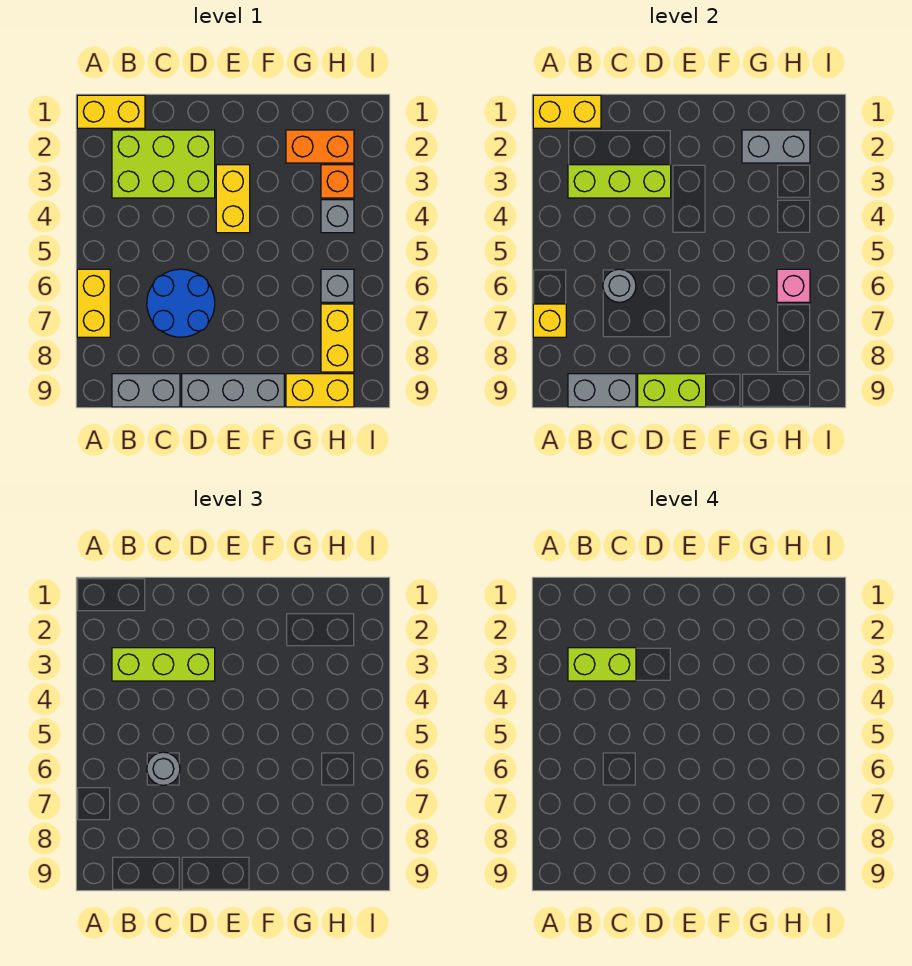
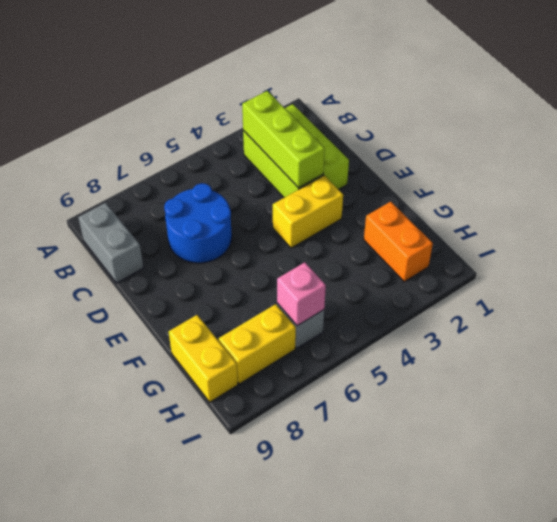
none -> yellow brick A1:B1 level 1
none -> yellow brick A6:A7 level 1
none -> grey brick D9:F9 level 1

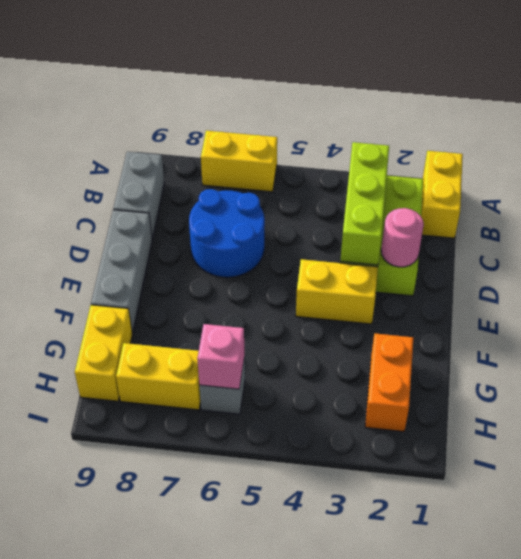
pink round brick D2 level 2 -> none
none -> orange brick H3 level 1
none -> grey brick H4 level 1
none -> yellow brick A1:B1 level 2

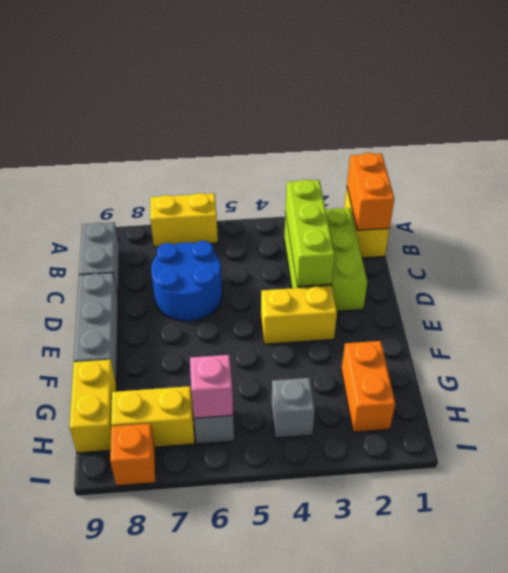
orange brick A1:B1 level 2 -> yellow brick A1:B1 level 2
orange brick I8 level 1 -> orange brick H3 level 1
none -> yellow brick A7 level 2
none -> grey brick B9:C9 level 2
none -> grey round brick C6 level 2

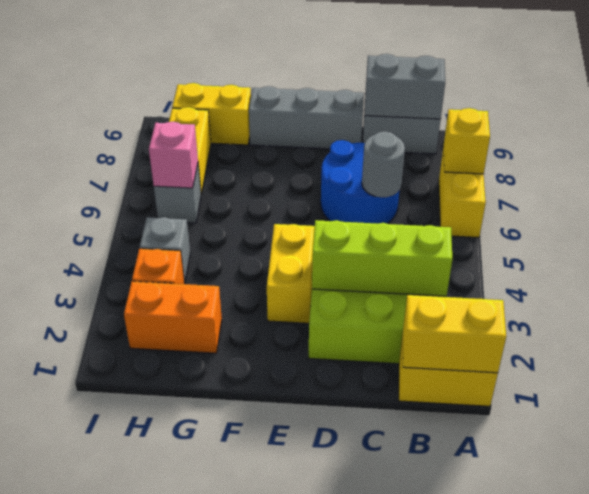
none -> lime brick D9:E9 level 2
none -> grey brick G2:H2 level 2
none -> lime brick B3:D3 level 3

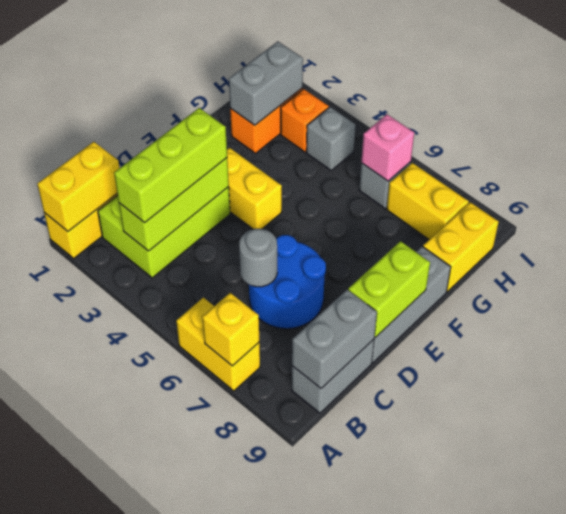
none -> grey round brick C6 level 3
none -> lime brick B3:C3 level 4

